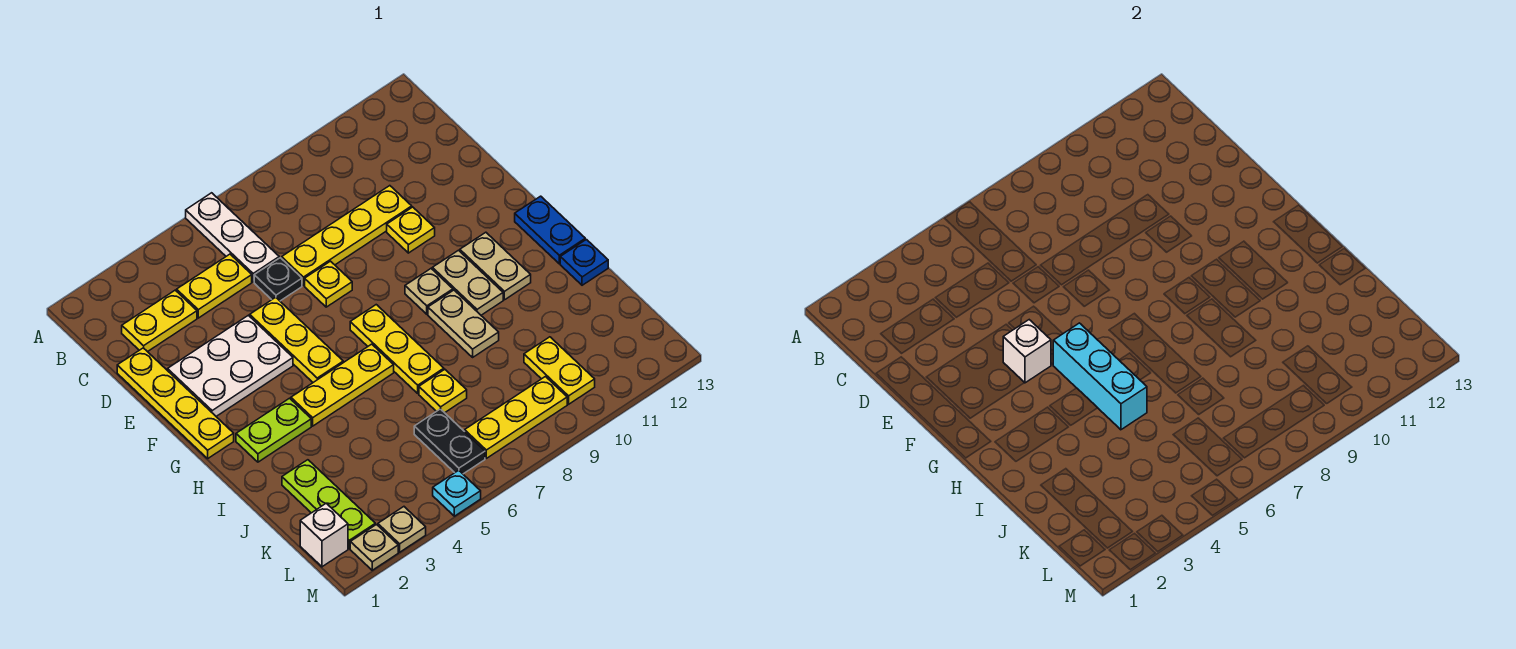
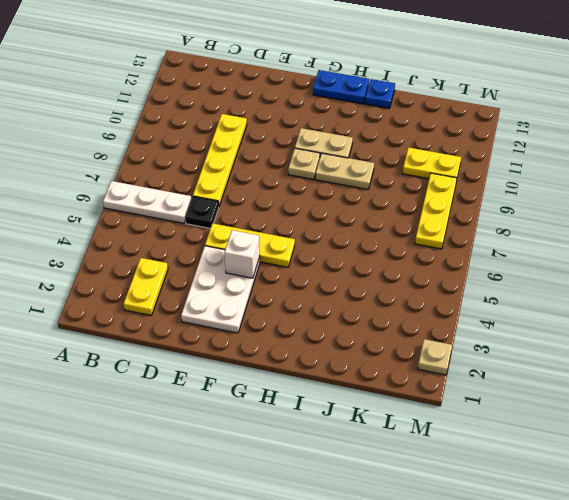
none -> yellow plate C4:C5 level 1
none -> yellow plate D1:G1 level 1
none -> yellow plate E7 level 1
none -> yellow plate E10 level 1

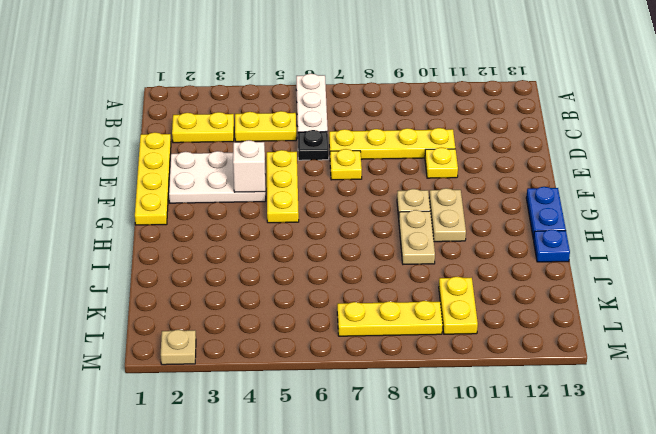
none -> yellow plate G7:I7 level 1
none -> tan plate G11:H11 level 1
none -> lime plate H2:H3 level 1
none -> yellow plate H4:H6 level 1

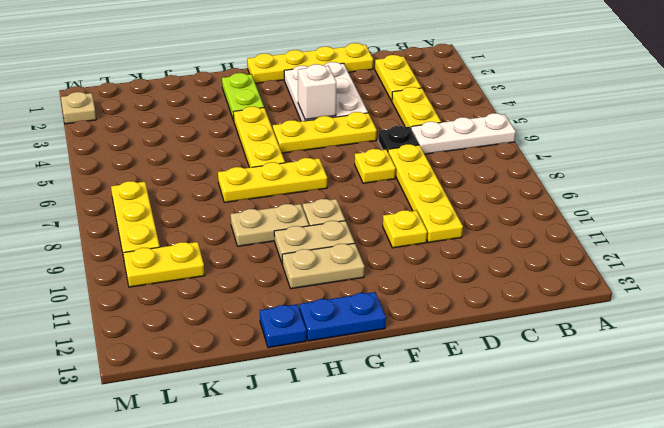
none -> lime plate J2:L2 level 1
none -> yellow plate J7 level 1
none -> black plate K6:L6 level 1
none -> white brick L1 level 1

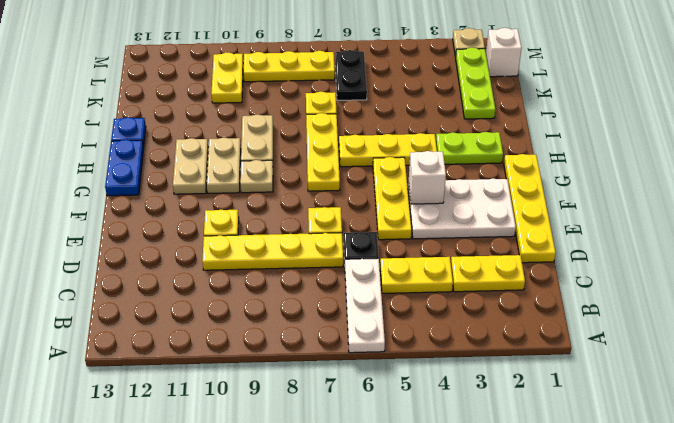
none -> tan plate M3 level 1
none -> cyan plate M5 level 1
none -> cyan brick G5:I5 level 2

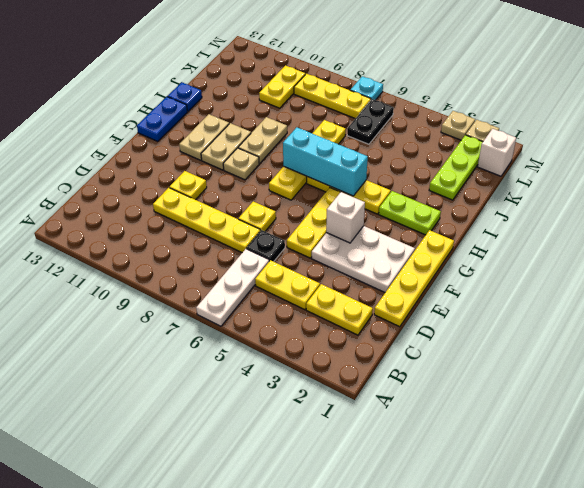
cyan brick H5:H7 level 2 -> cyan brick G5:I5 level 2
cyan plate M7 level 1 -> cyan plate M5 level 1

